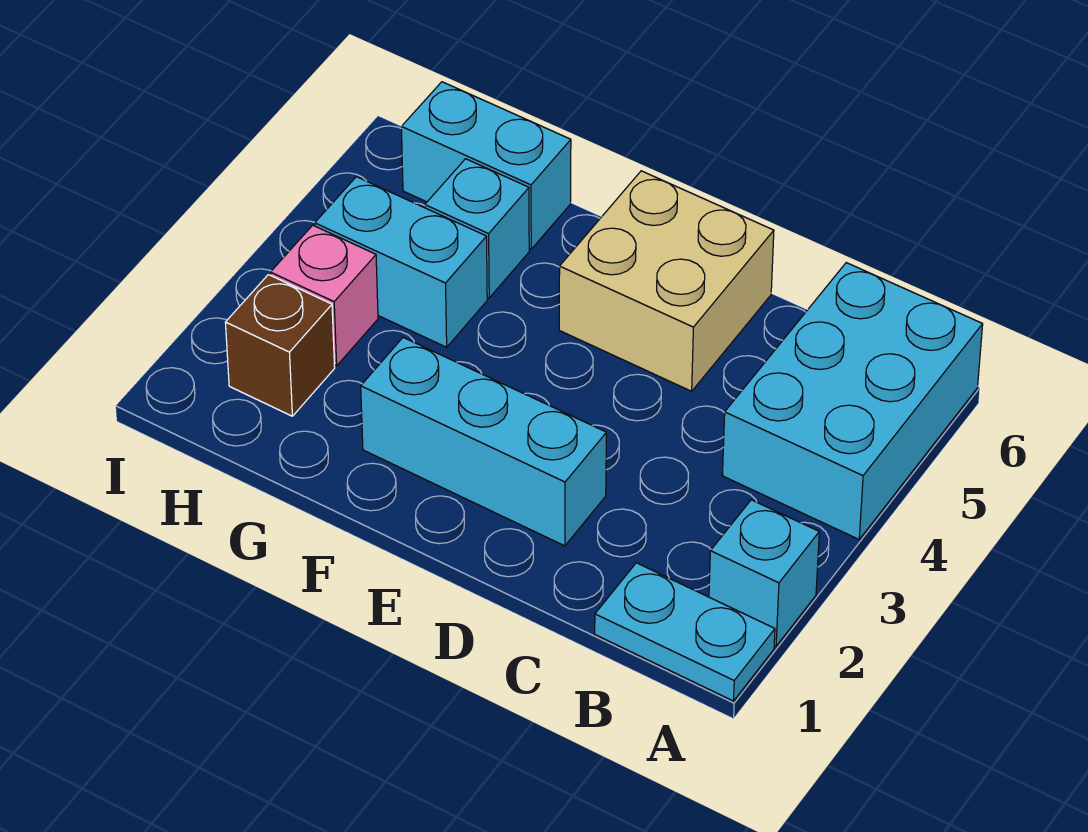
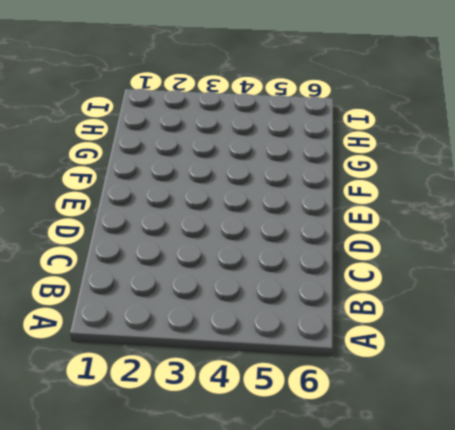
none -> cyan plate A1:B1 level 1
none -> cyan brick A2 level 1

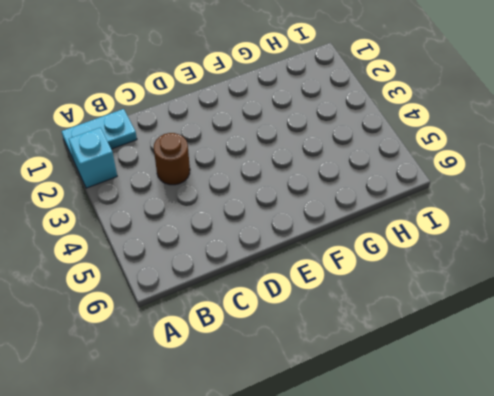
brown round brick C3 level 1 -> none
none -> cyan brick A4:B6 level 1
none -> cyan brick D2:F2 level 1

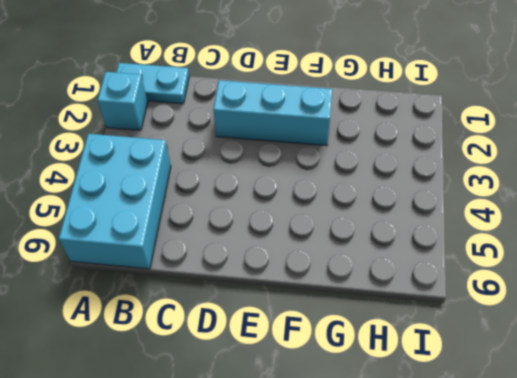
none -> tan brick D5:E6 level 1
none -> cyan brick G4:H4 level 1

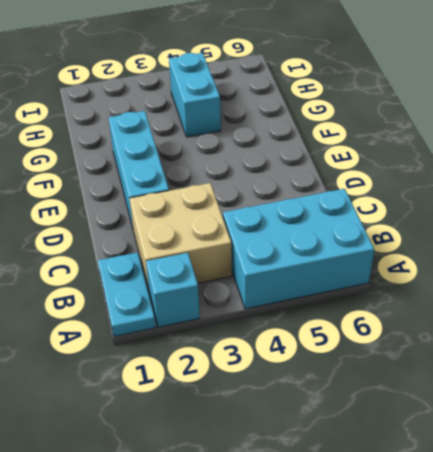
tan brick B2:C3 level 1 -> tan brick D5:E6 level 1
none -> cyan brick G5 level 1
none -> cyan brick G6:H6 level 1

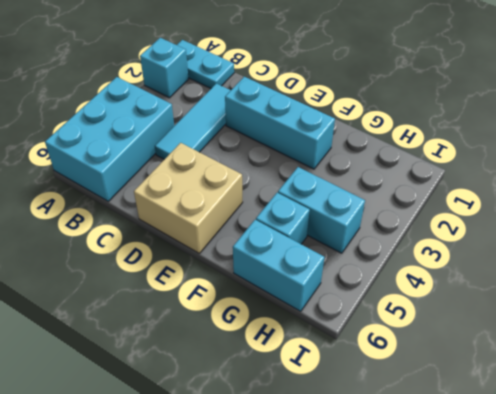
cyan tile C2:C4 level 1 -> none
none -> brown brick H2 level 1
none -> pink brick H3 level 1

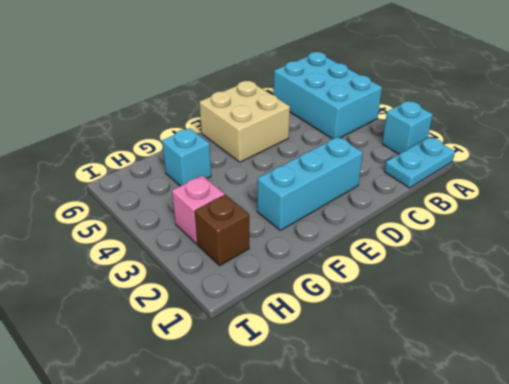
none -> cyan brick G4:H4 level 1
none -> cyan brick G6:H6 level 1

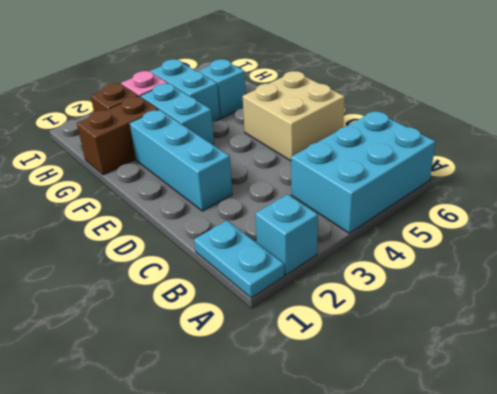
cyan brick F3:G3 level 1 -> cyan brick G6:H6 level 1
brown brick G1:G2 level 1 -> none

